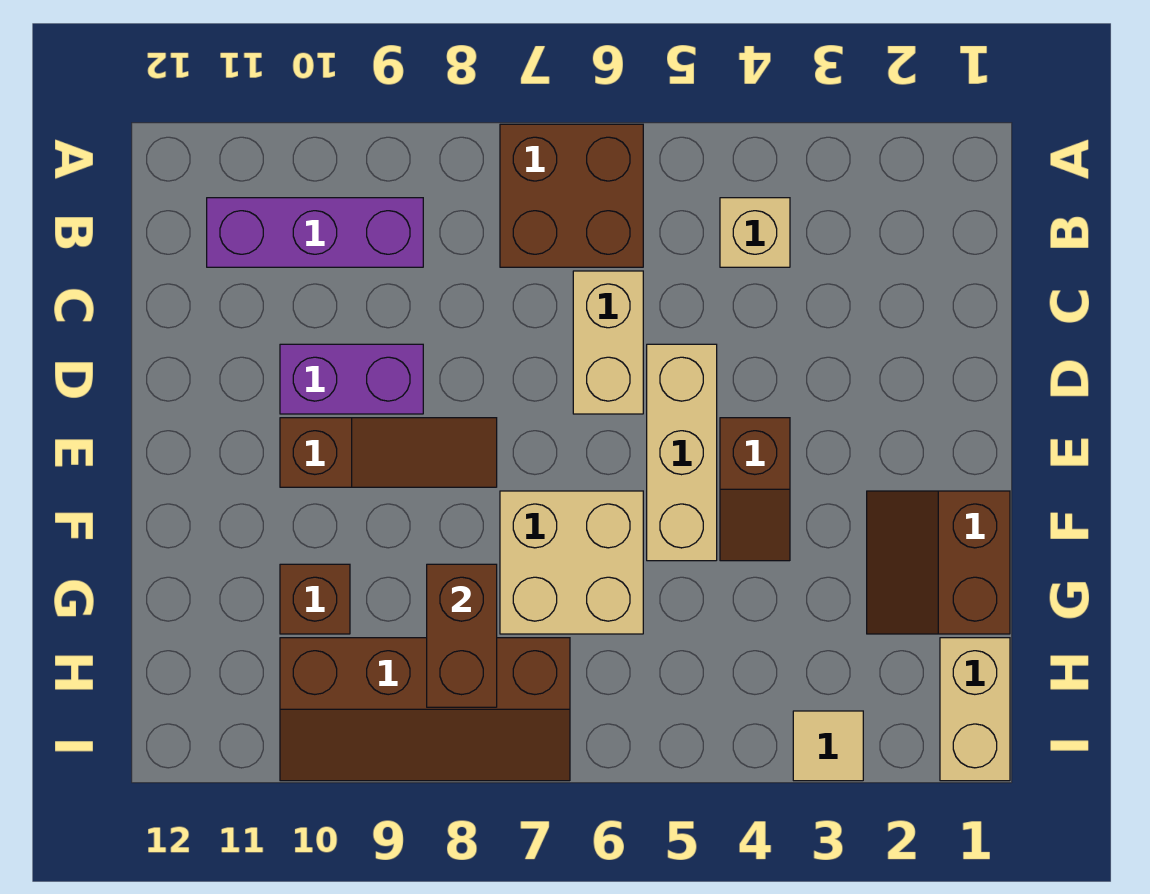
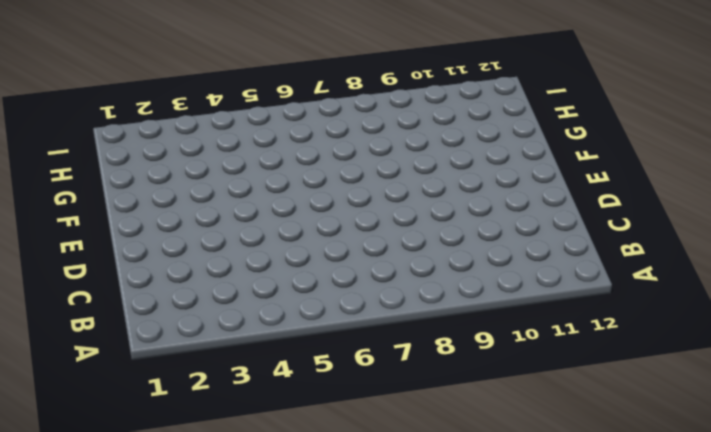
none -> brown brick A6:B7 level 1
none -> tan brick B4 level 1
none -> purple brick B9:B11 level 1

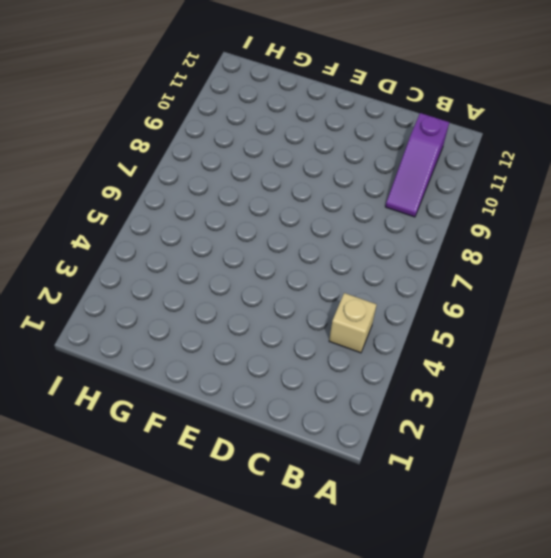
purple slope B9:B11 level 1 top 11 -> purple brick B9:B11 level 1
none -> brown brick A6:B7 level 1
none -> tan brick C6:D6 level 1
none -> tan brick D5:F5 level 1

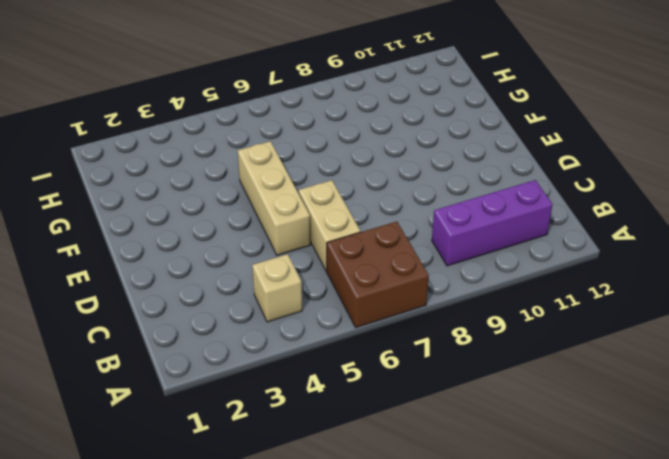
none -> purple brick D9:D10 level 1
none -> brown slope E4:F4 level 1 top E
none -> brown slope E8:E10 level 1 top 10

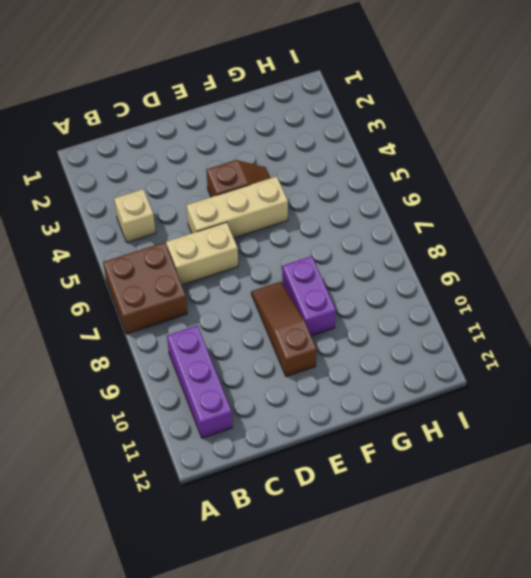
purple brick F8:F9 level 1 -> purple brick D9:D10 level 1
none -> brown slope F1:G2 level 1 top 1
none -> tan brick F6:G7 level 1
none -> brown brick G10 level 1

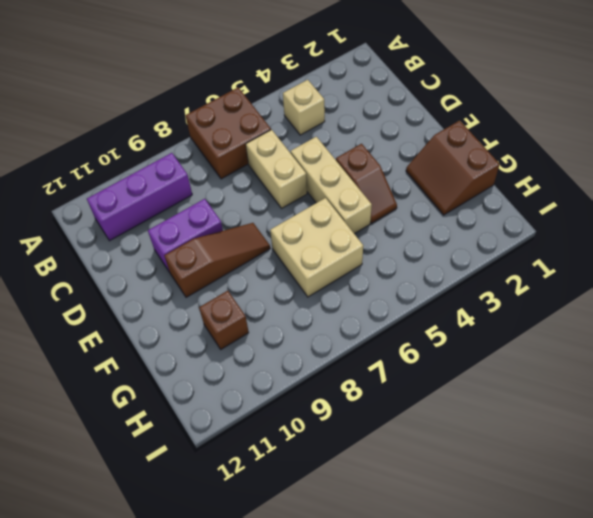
none -> tan brick H1:I1 level 1
none -> brown slope H7:I10 level 1 top H
none -> tan tile I3 level 1

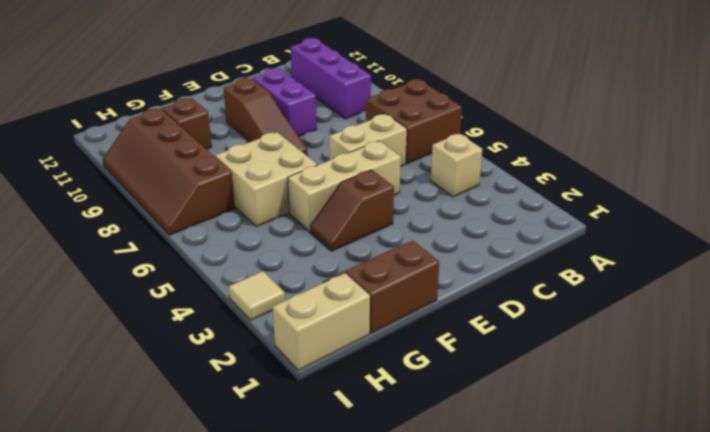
none -> brown brick G8:H8 level 2

